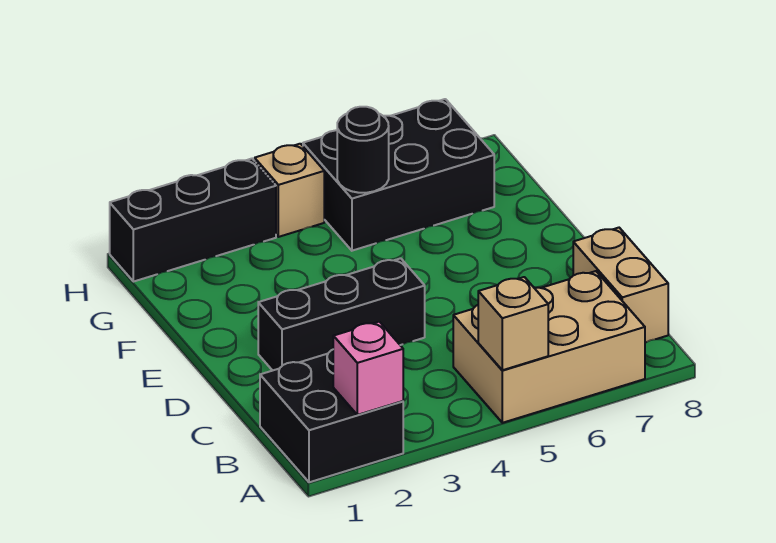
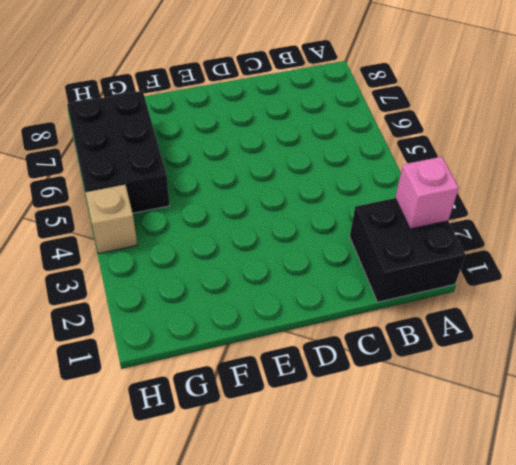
none -> tan brick A5:B7 level 1
none -> tan brick B8:C8 level 1

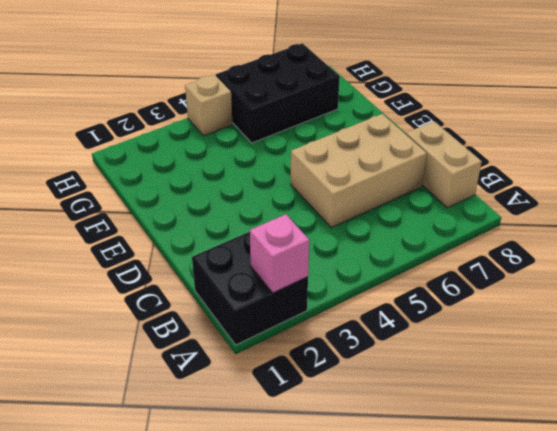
tan brick C5:D7 level 1 -> tan brick A5:B7 level 1
none -> black brick D2:D4 level 1
none -> black brick H1:H3 level 1

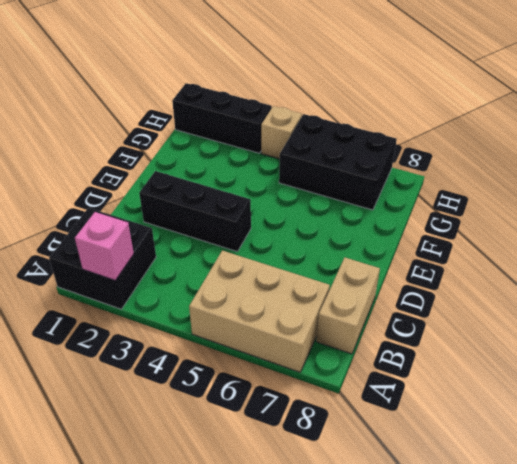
none -> tan brick A5 level 2
none -> black round brick G5 level 2

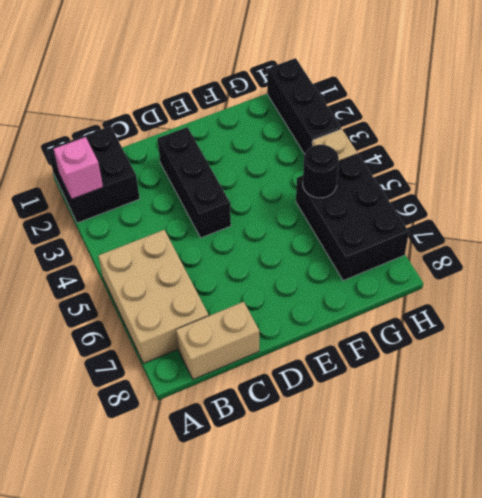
none -> tan brick A5 level 2

